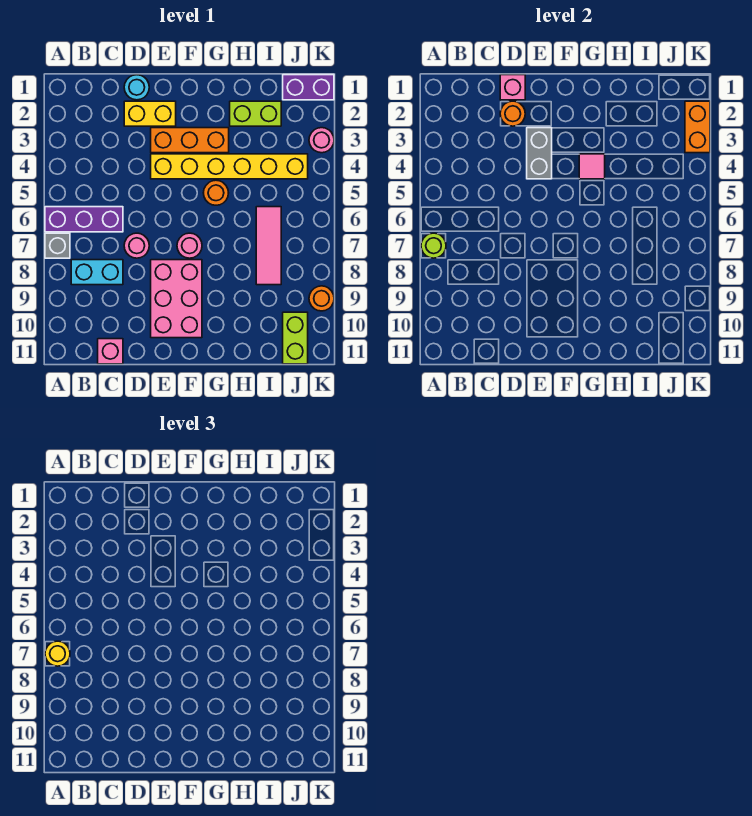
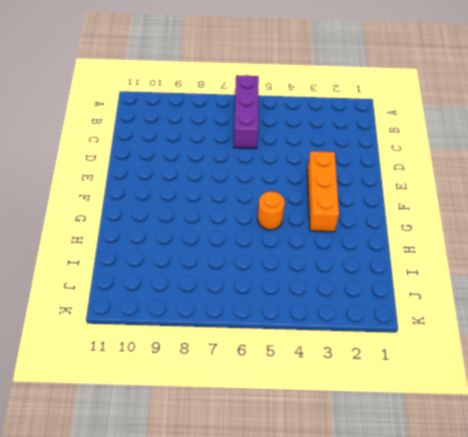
none -> grey brick A7 level 1
none -> cyan brick B8:C8 level 1
none -> pink brick C11 level 1

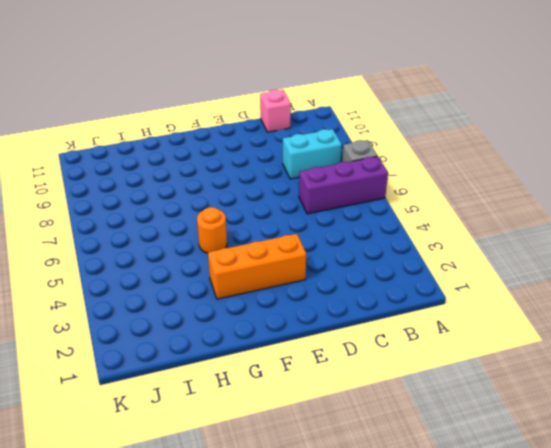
none -> cyan round brick D1 level 1
none -> yellow brick D2:E2 level 1
none -> pink round brick D7 level 1

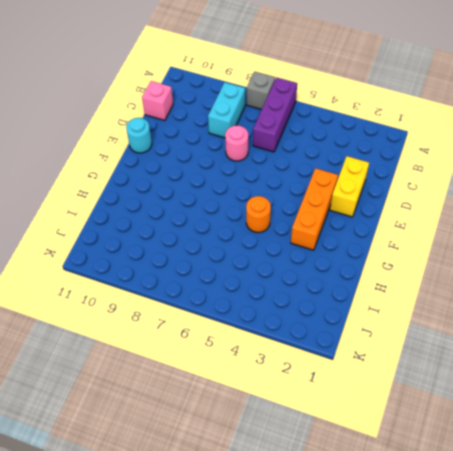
cyan round brick E11 level 1 -> cyan round brick D1 level 1
none -> yellow brick E4:J4 level 1
none -> pink brick E8:F10 level 1
none -> pink round brick F7 level 1

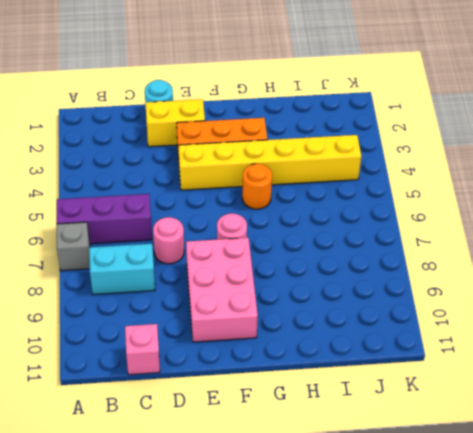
none -> lime brick H2:I2 level 1
none -> pink tile I6:I8 level 1
none -> purple brick J1:K1 level 1

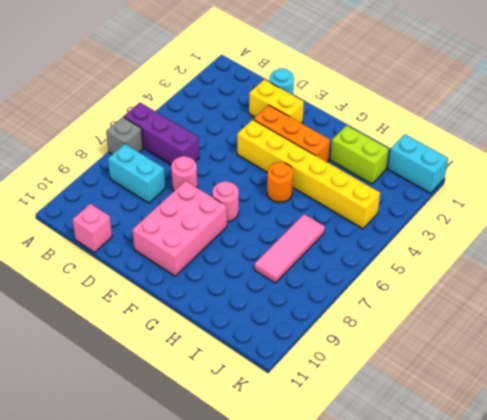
cyan brick J1:K1 level 1 -> purple brick J1:K1 level 1
none -> lime brick J10:J11 level 1
none -> pink round brick K3 level 1
none -> orange round brick K9 level 1

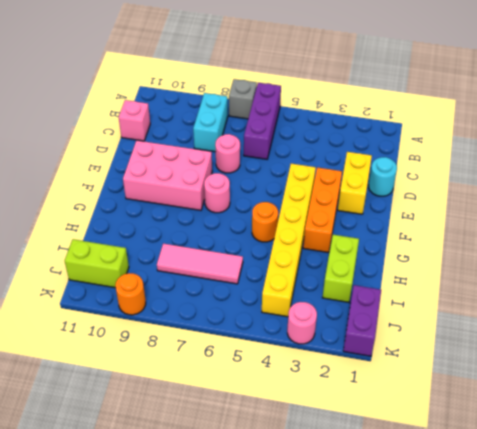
none -> lime round brick A7 level 2
none -> pink brick D1 level 2
none -> orange round brick D2 level 2

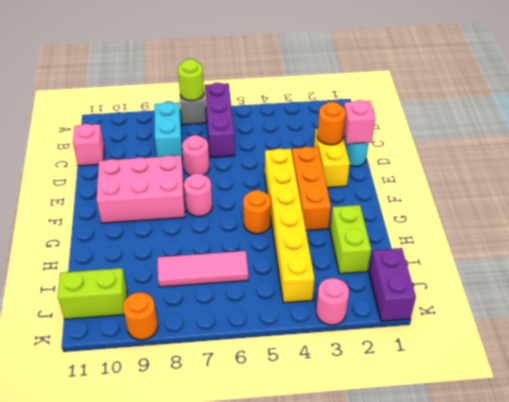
none -> grey brick E3:E4 level 2
none -> pink tile G4 level 2
none -> orange brick K2:K3 level 2

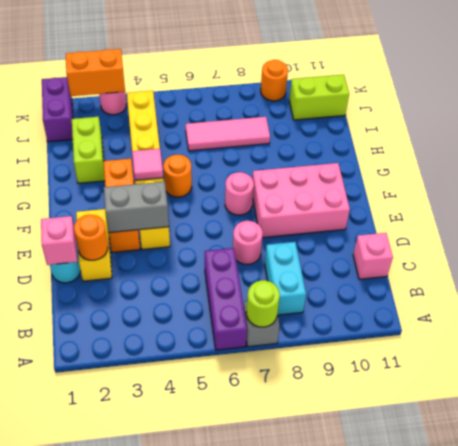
none -> yellow round brick A7 level 3

